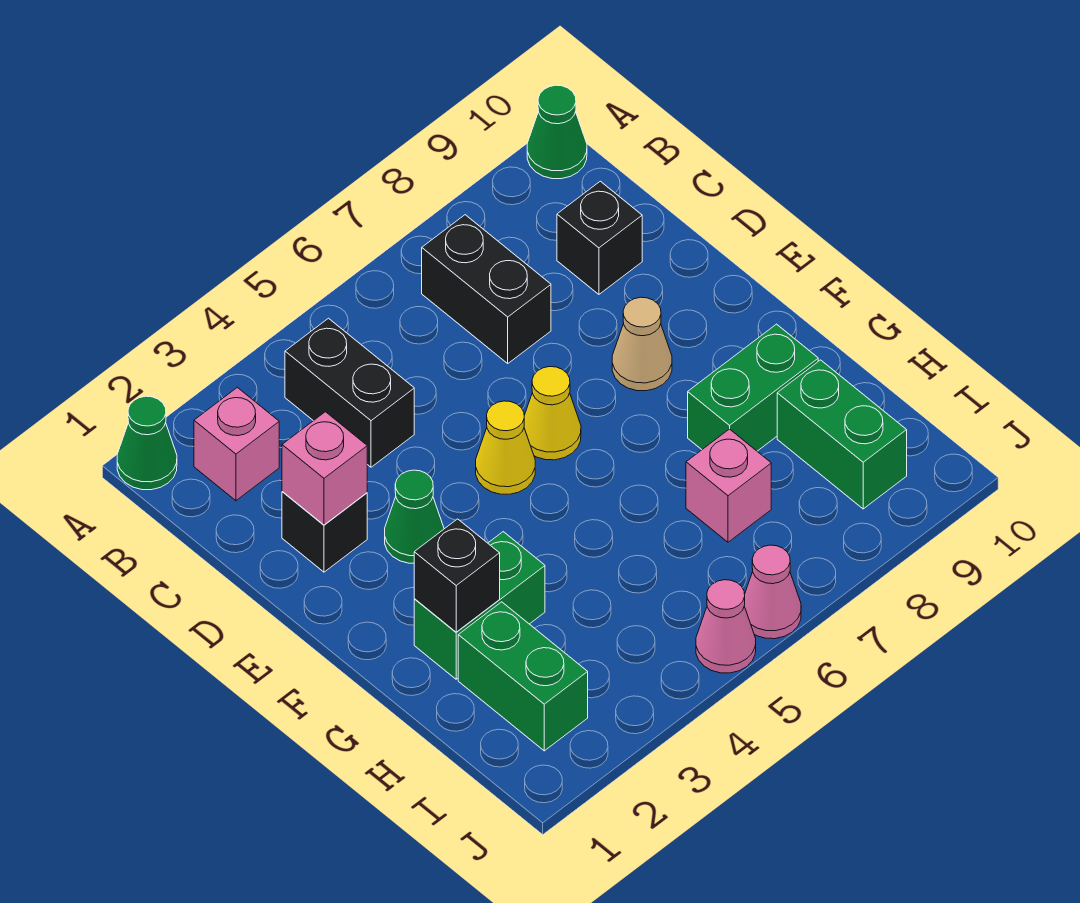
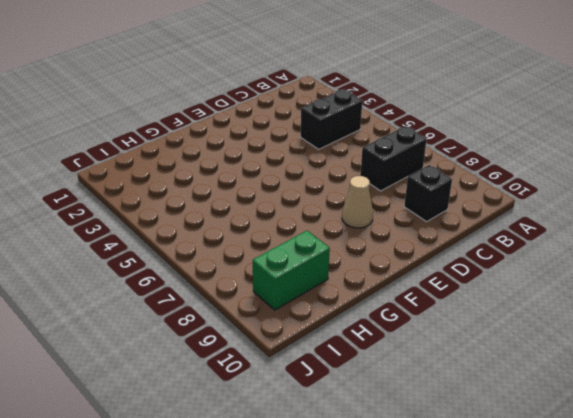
none -> green cone A1 level 1
none -> green cone A10 level 1
none -> pink brick B2 level 1

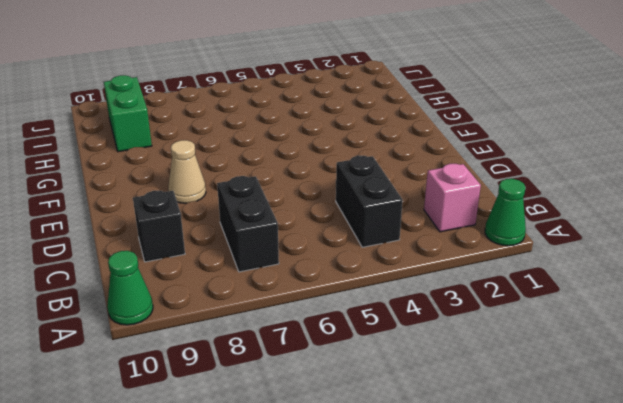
none -> black brick D2 level 1
none -> green cone E3 level 1
none -> yellow cone E5 level 1

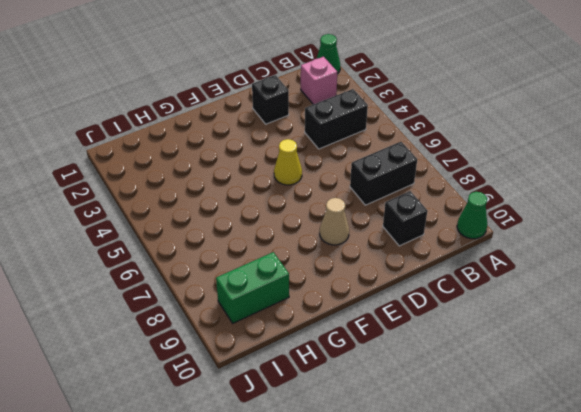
none -> green cone E3 level 1
none -> yellow cone E6 level 1
none -> green brick G2:G3 level 1

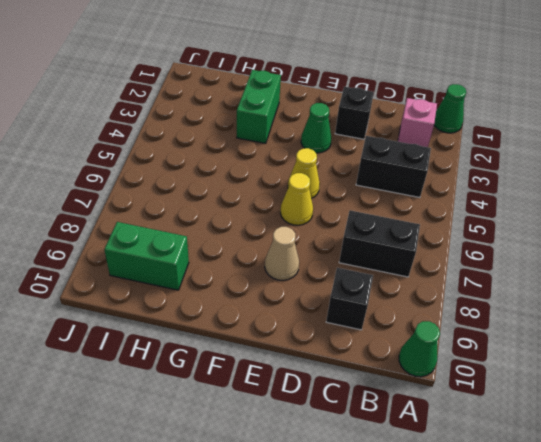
none -> green brick G8:G9 level 1
none -> green brick H2:I2 level 1
none -> pink brick H7 level 1

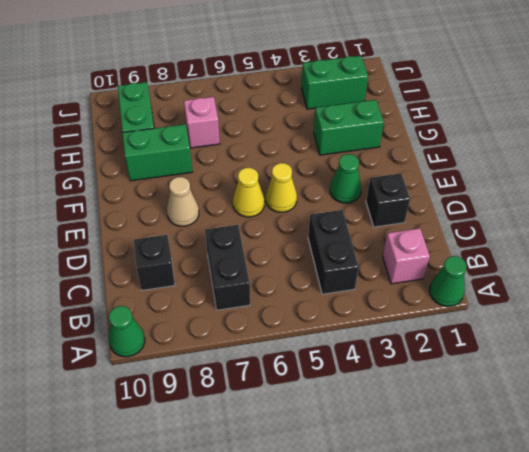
green brick I2:I3 level 1 -> green brick H2:I2 level 1
none -> pink cone J5 level 1
none -> pink cone J6 level 1
none -> pink brick D2 level 2

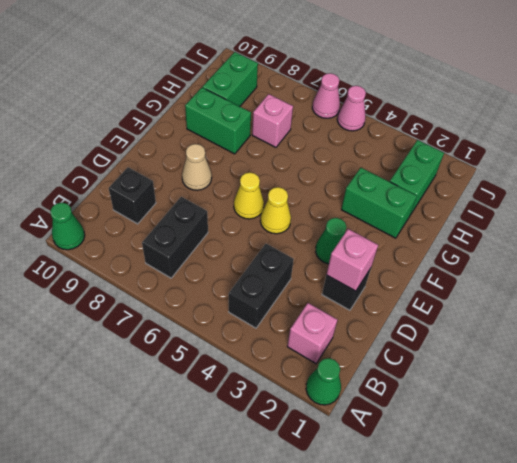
none -> black brick G2 level 2

